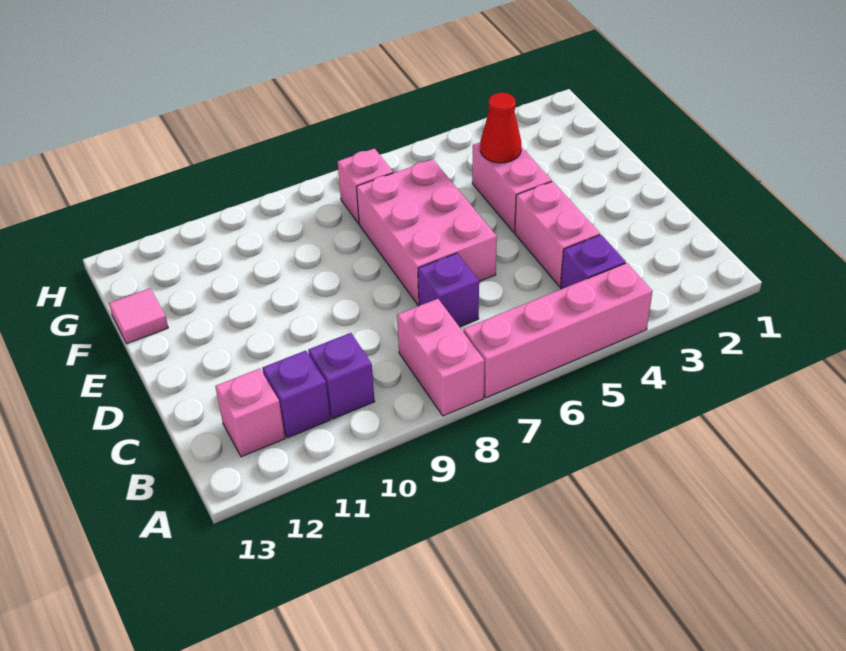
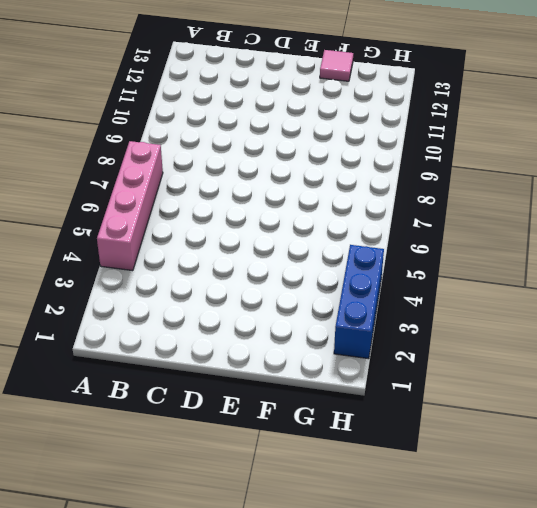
blue brick H2:H4 level 1 -> none
none -> pink brick A8:B8 level 1
none -> purple brick B4 level 1
none -> purple brick B10 level 1

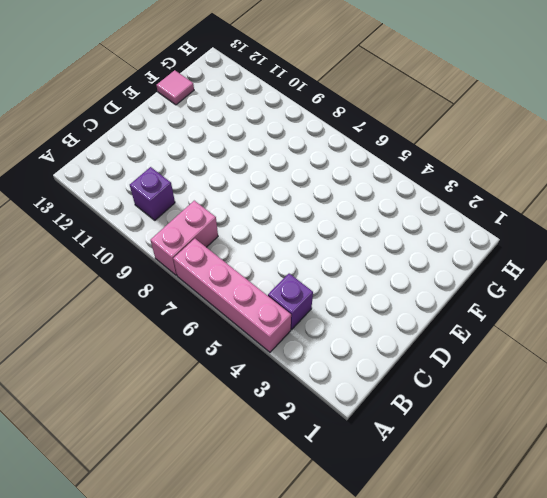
none -> purple brick B11 level 1
none -> pink brick B12 level 1
none -> pink brick C4:D4 level 1

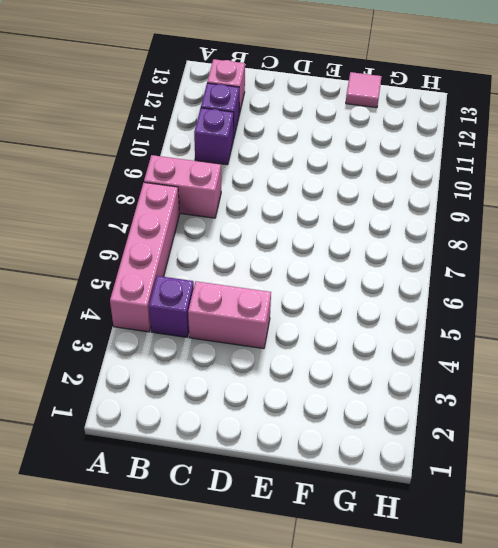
none -> purple brick C7 level 1
none -> pink brick D6:F7 level 1
none -> pink brick E4:F4 level 1

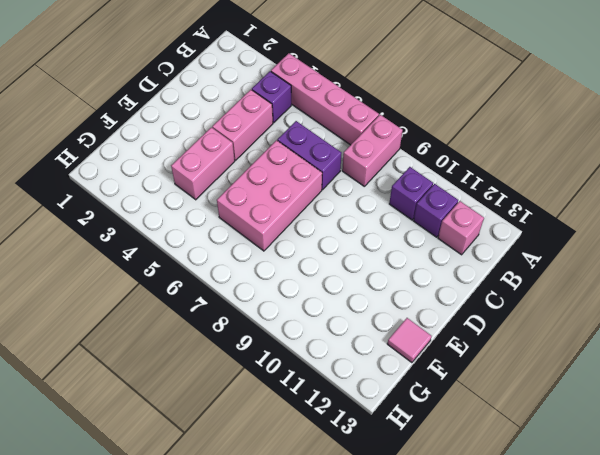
purple brick C6:C7 level 1 -> purple brick C7 level 1
none -> pink brick G7 level 1
none -> red cone F4 level 2

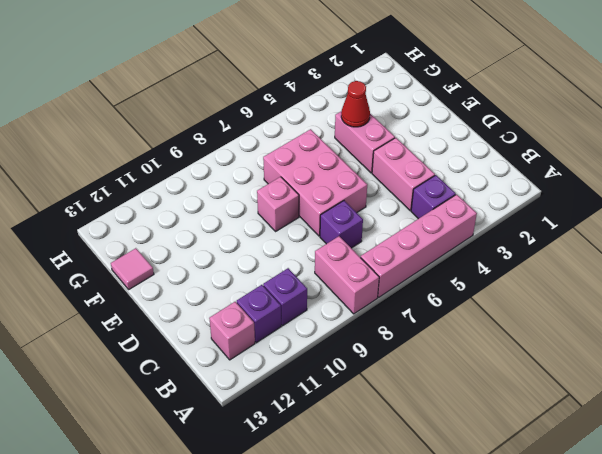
pink brick E8 level 1 -> pink brick G7 level 1

